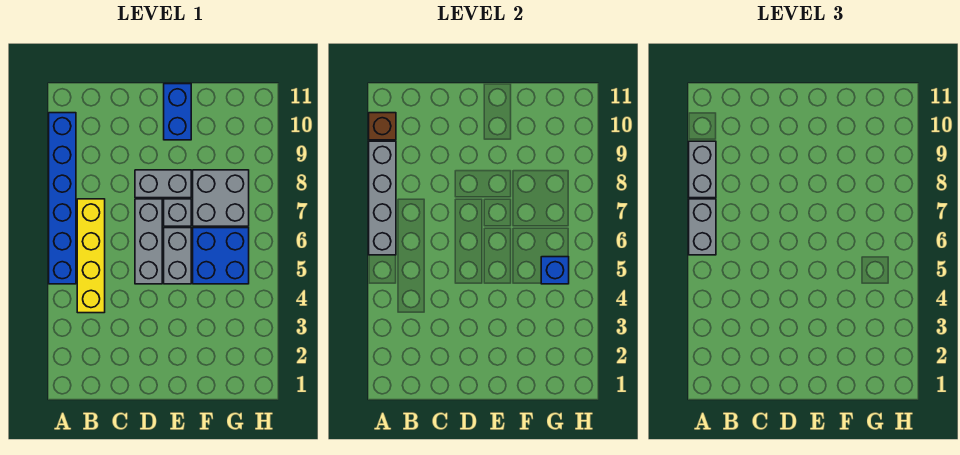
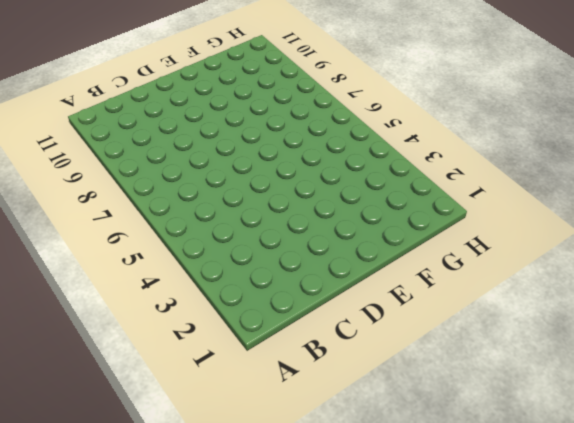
none -> blue brick A5:A10 level 1
none -> yellow brick B4:B7 level 1
none -> grey brick D5:D7 level 1

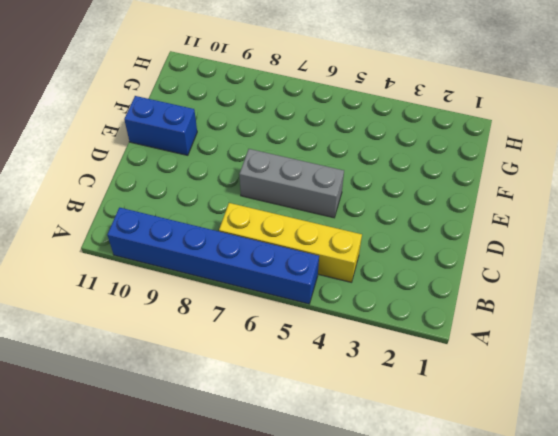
none -> grey brick D8:E8 level 1
none -> grey brick E5:E6 level 1
none -> grey brick E7 level 1

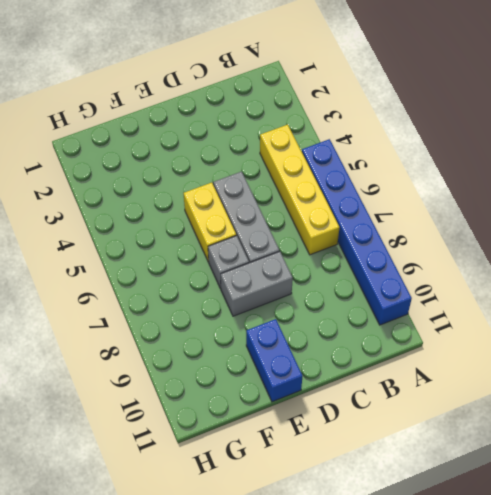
yellow brick E5:E6 level 1 -> grey brick E5:E6 level 1
none -> blue brick F5:G6 level 1
none -> grey brick F7:G8 level 1
none -> grey brick A6:A9 level 2

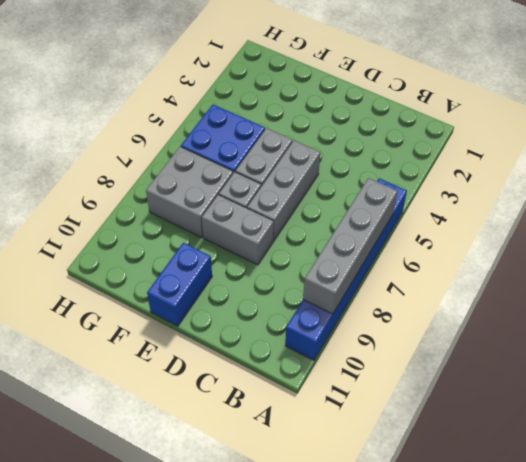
none -> yellow brick B4:B7 level 1
none -> brown brick A10 level 2
none -> blue brick G5 level 2

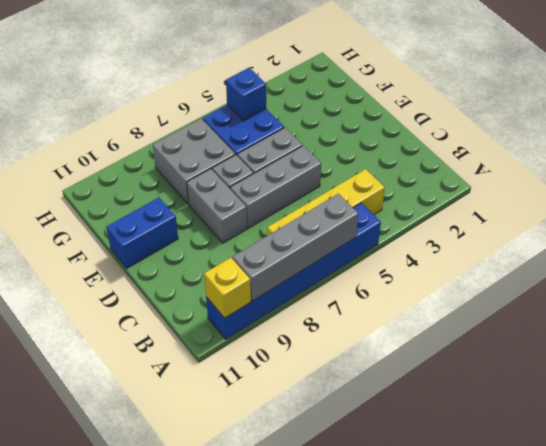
yellow brick A10 level 2 -> brown brick A10 level 2
none -> grey brick A6:A7 level 3
none -> grey brick A8:A9 level 3

